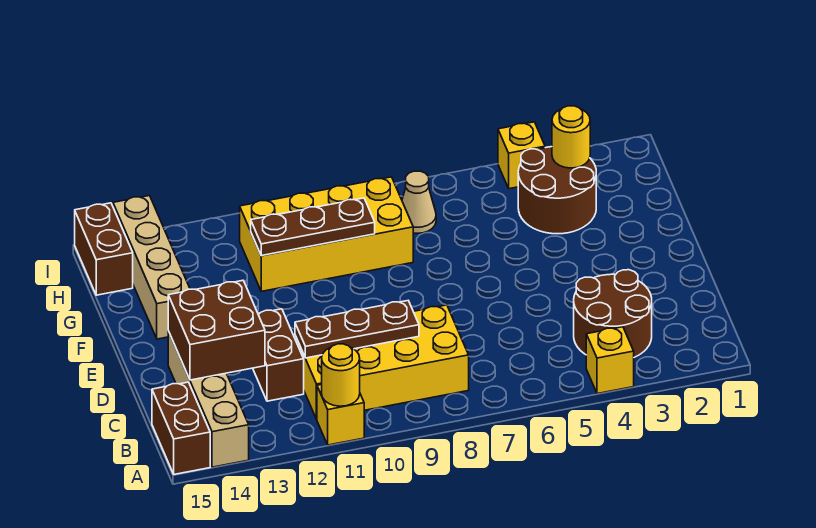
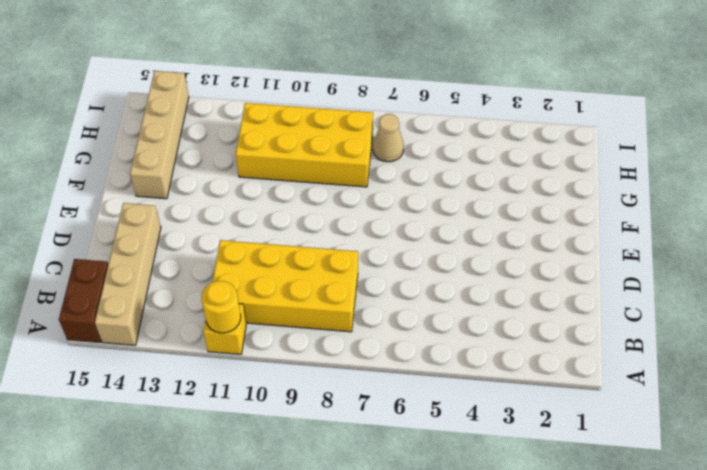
none -> yellow brick A4 level 1
none -> brown round brick B3:C4 level 1
none -> brown brick C12:D12 level 1

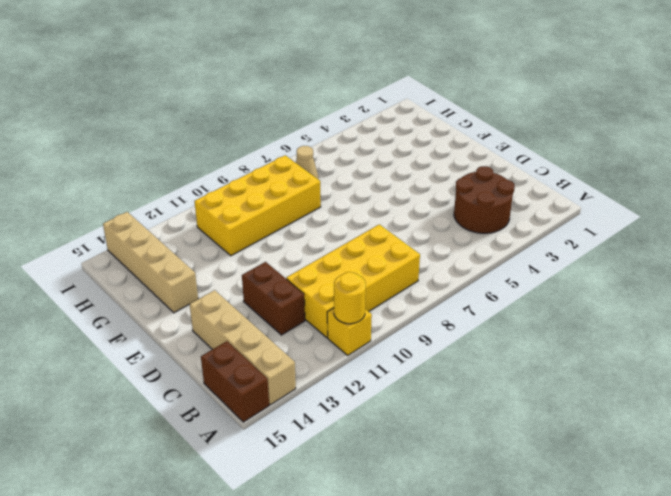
none -> yellow brick A4 level 1
none -> brown round brick G3:H4 level 1
none -> brown brick H15:I15 level 1

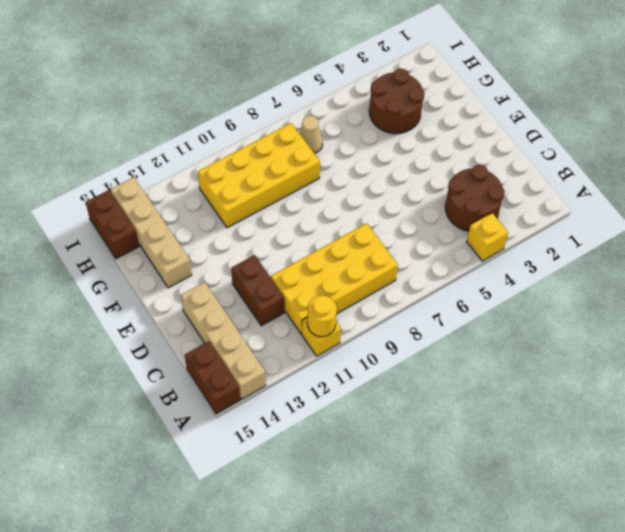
none -> yellow brick I4 level 1
none -> brown plate C9:C11 level 2
none -> brown brick C13:D14 level 2

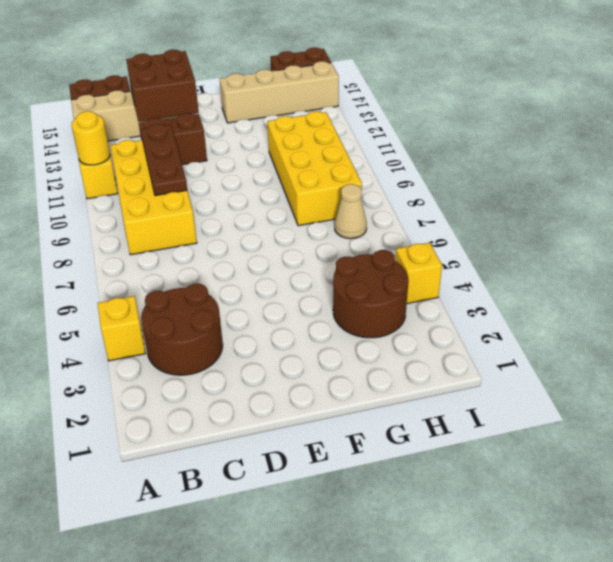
none -> brown plate G9:G11 level 2
none -> yellow round brick H3 level 2

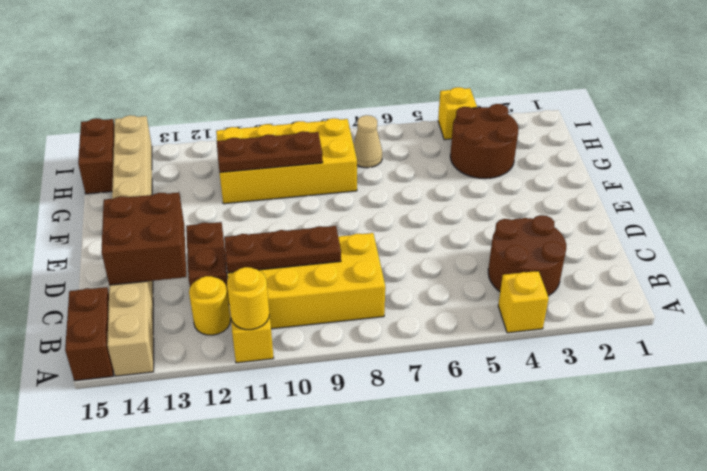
yellow round brick B12 level 1 -> yellow round brick H3 level 2

